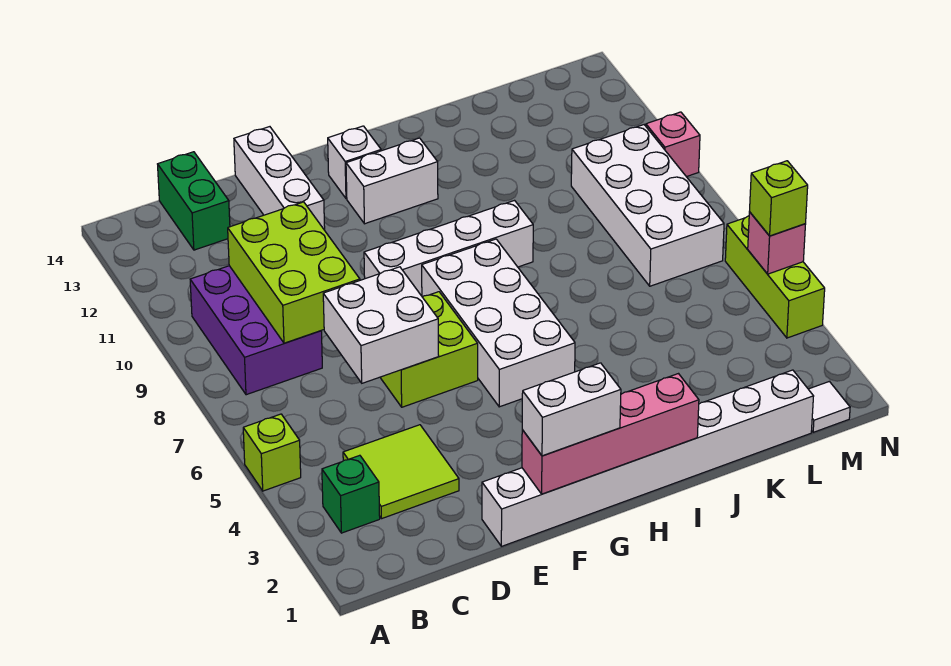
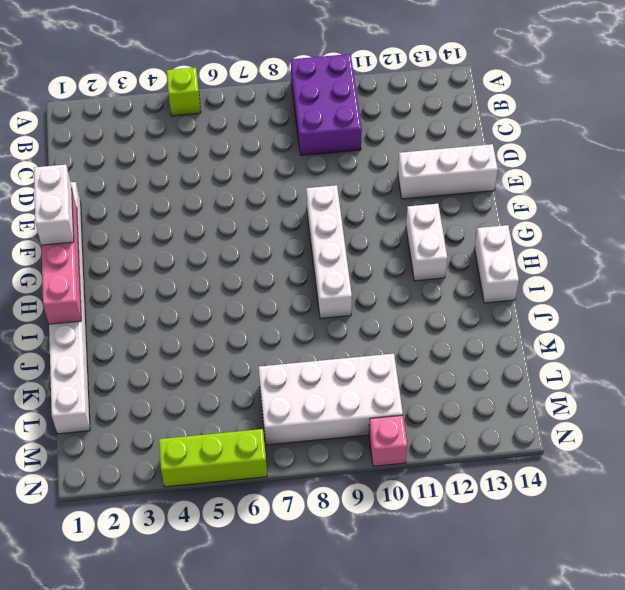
purple brick A9:C10 level 1 -> purple brick B8:C10 level 1
white brick H14:I14 level 1 -> none
none -> green brick B3 level 1
none -> lime tile C3:D4 level 1
none -> green brick C13:C14 level 1

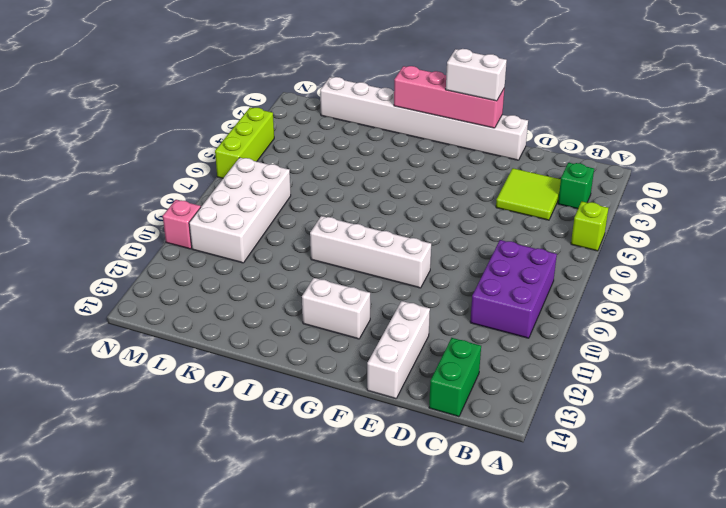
none -> lime brick E6:F7 level 1
none -> white brick G5:H8 level 1
none -> white brick G13 level 1

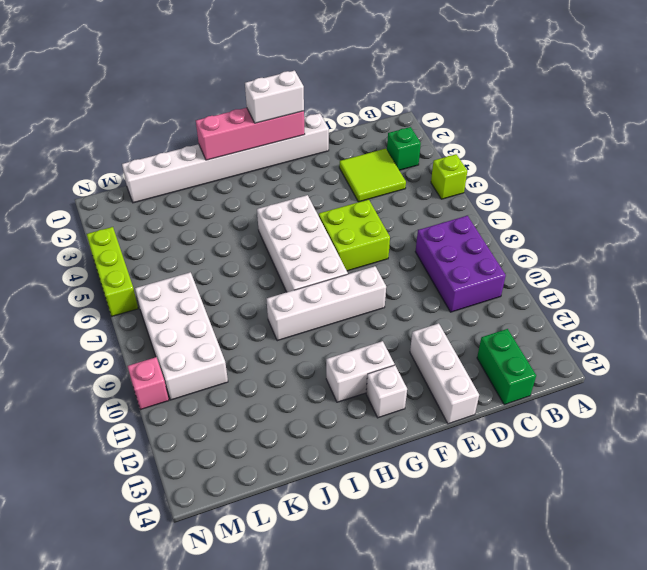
none -> white tile M1 level 1
none -> lime brick C8:D10 level 2
none -> white brick D6:E7 level 2

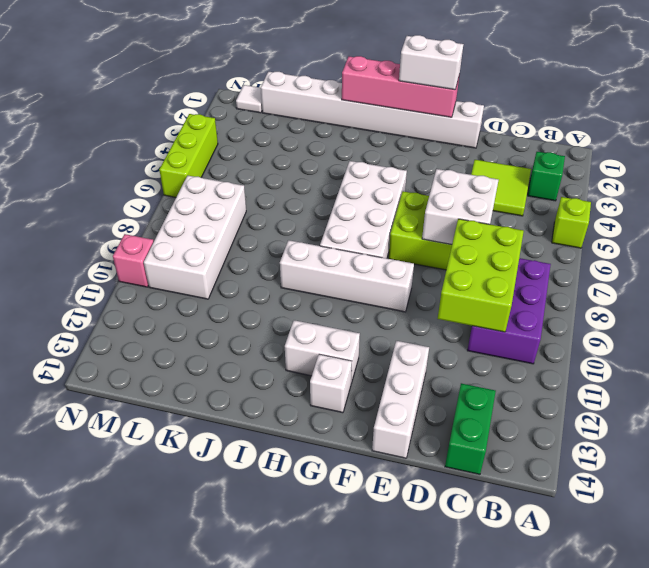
none -> pink brick N5 level 2
none -> lime brick N5 level 3

